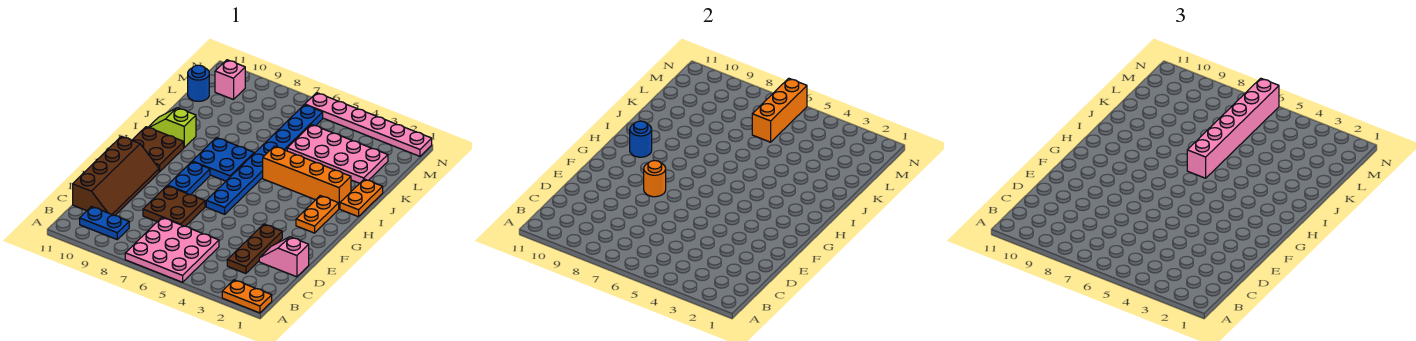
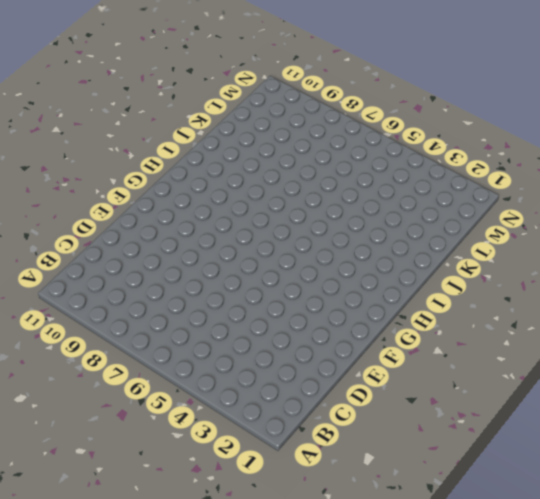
none -> orange plate A1:A2 level 1
none -> pink plate A5:C7 level 1
none -> blue plate B9:B10 level 1

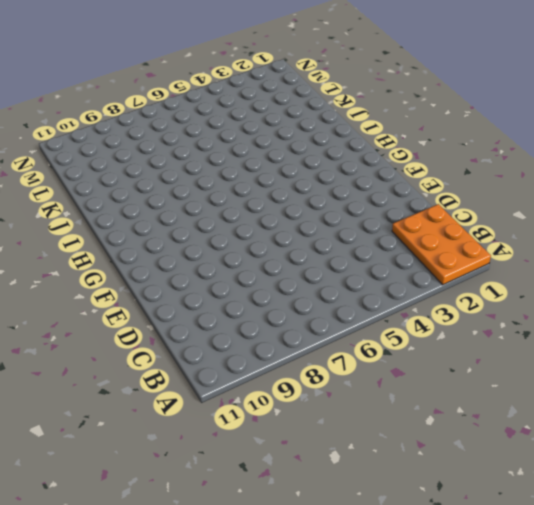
orange plate A1:C2 level 1 -> orange plate A1:A2 level 1
none -> pink plate A5:C7 level 1
none -> blue plate B9:B10 level 1
none -> brown plate C3:E3 level 1

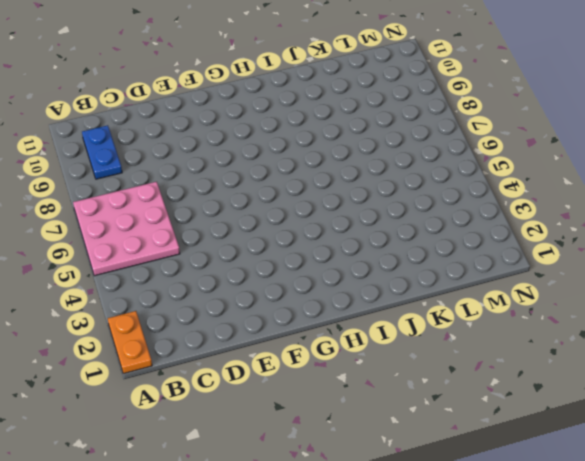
none -> brown plate C3:E3 level 1
none -> brown slope C10:F11 level 1 top 11
none -> pink slope D1:D2 level 1 top 1

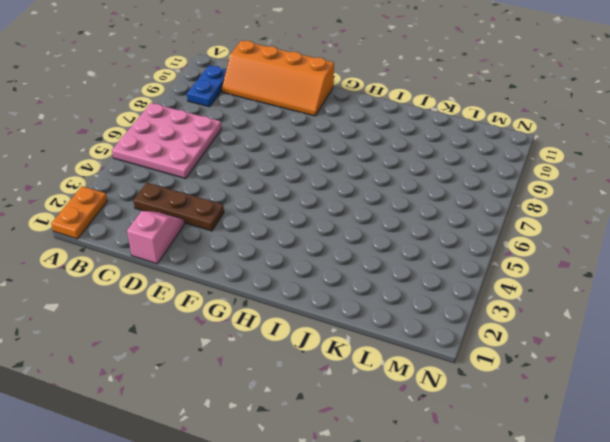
orange slope C10:F11 level 1 top 11 -> brown slope C10:F11 level 1 top 11
none -> brown plate D7:E8 level 1
none -> blue plate F6:M6 level 1
none -> blue plate F8:G8 level 1

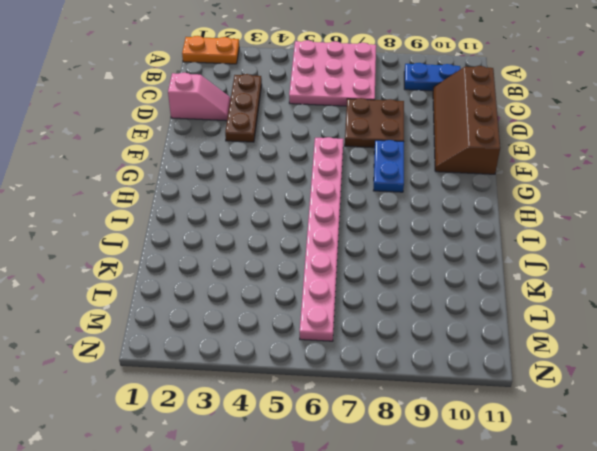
pink plate F6:M6 level 1 -> blue plate F6:M6 level 1
none -> orange plate G2:H2 level 1
none -> brown plate G10:H11 level 1
none -> blue plate H7:I8 level 1

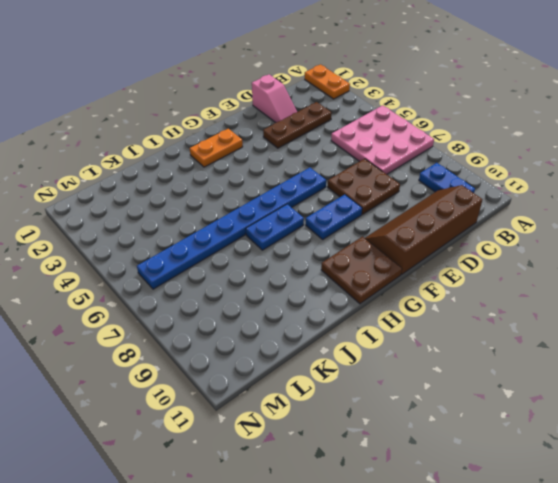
blue plate H7:I7 level 1 -> blue plate H7:I8 level 1
none -> orange plate I1:J1 level 1
none -> orange brick I2:I5 level 1
none -> lime slope I10:I11 level 1 top 10

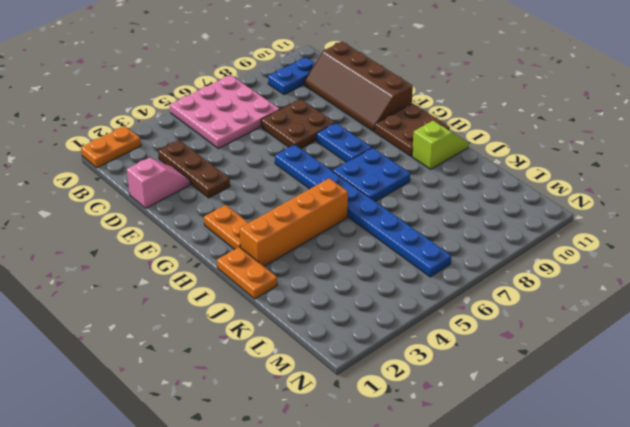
none -> pink plate K2:L5 level 1
none -> blue round brick L11 level 1
none -> pink brick M10 level 1

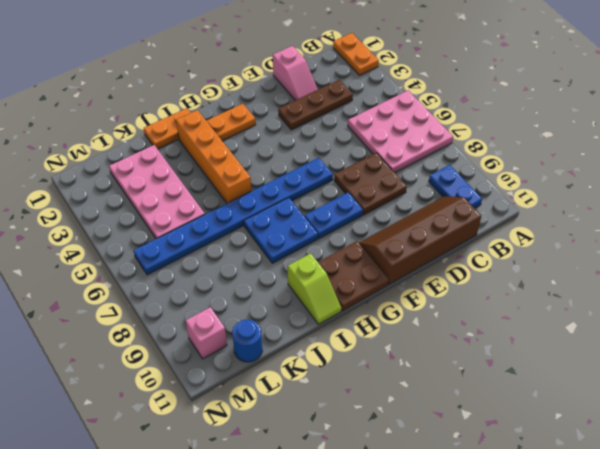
none -> pink plate N1:N6 level 1
none -> orange round brick F8 level 2
none -> blue round brick H10 level 2

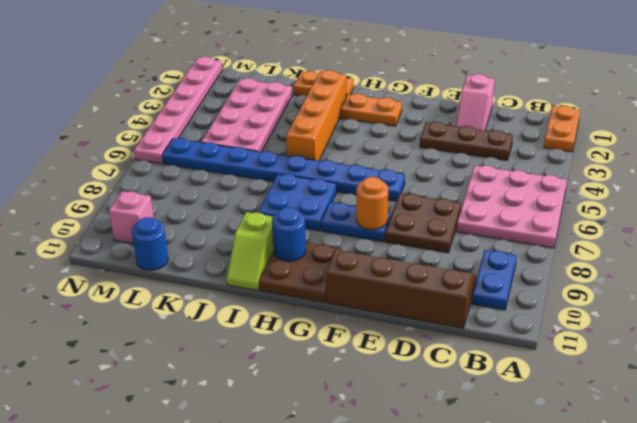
none -> orange brick L6:N6 level 2
none -> pink brick I6:N6 level 3

